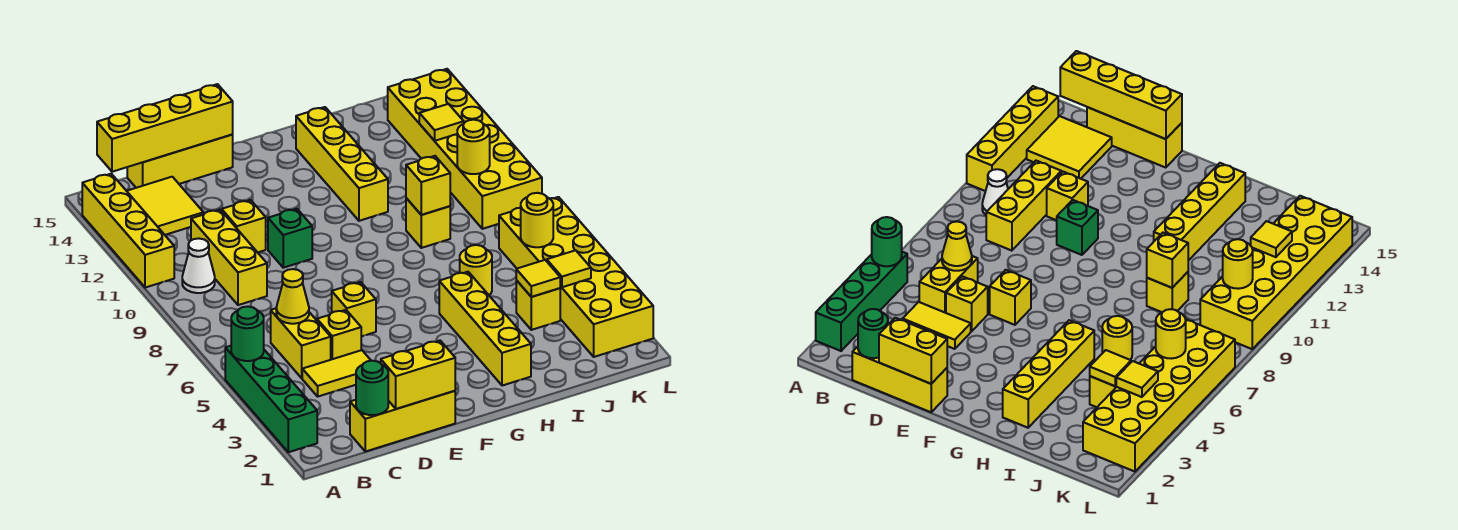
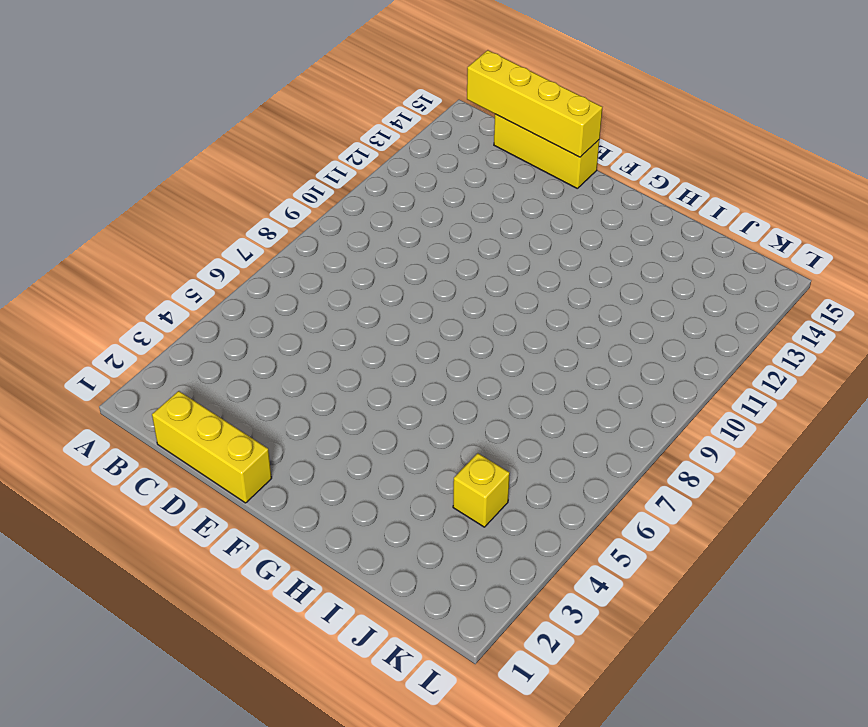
none -> green brick A2:A5 level 1
none -> yellow brick A11:A14 level 1
none -> white cone B10 level 1
none -> yellow tile B13:C14 level 1

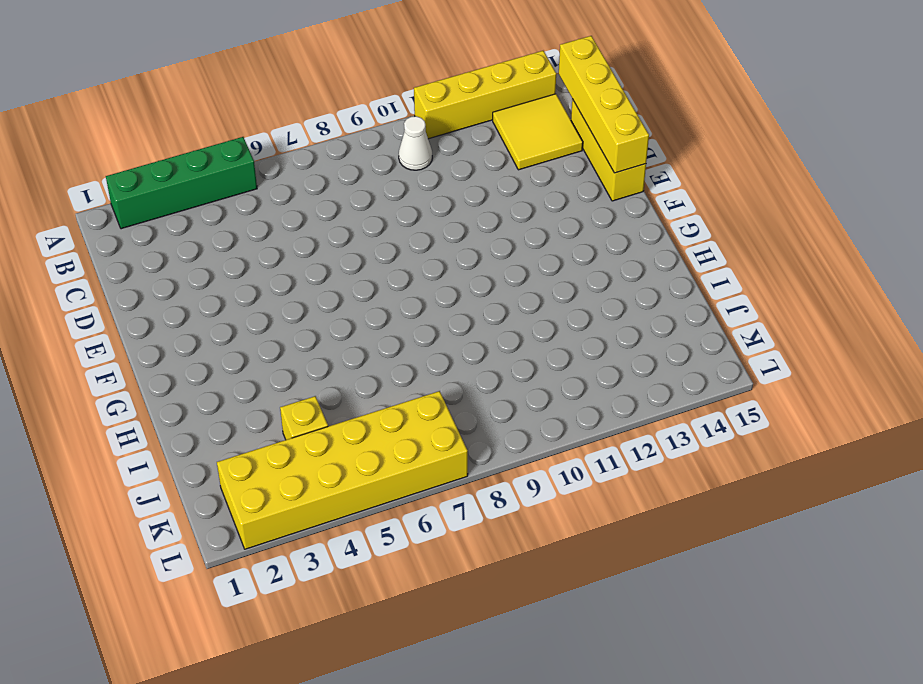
none -> yellow brick C1:E1 level 1
none -> yellow tile C4:D4 level 1
none -> yellow brick C5:C6 level 1
none -> yellow brick C9:C11 level 1

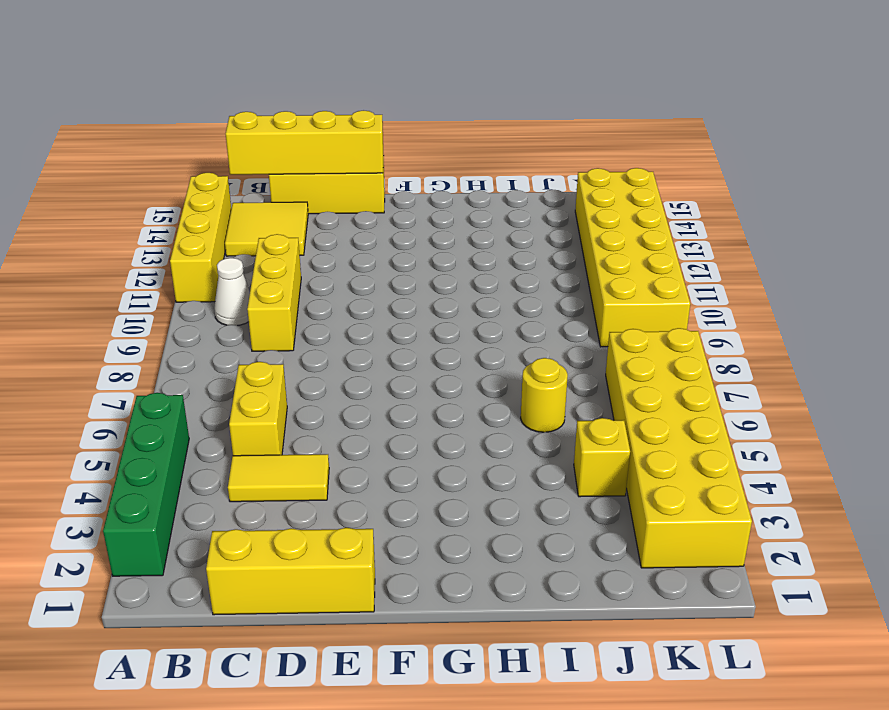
none -> yellow brick D5 level 1
none -> yellow brick D11 level 1
none -> yellow brick E6 level 1
none -> green brick E10 level 1

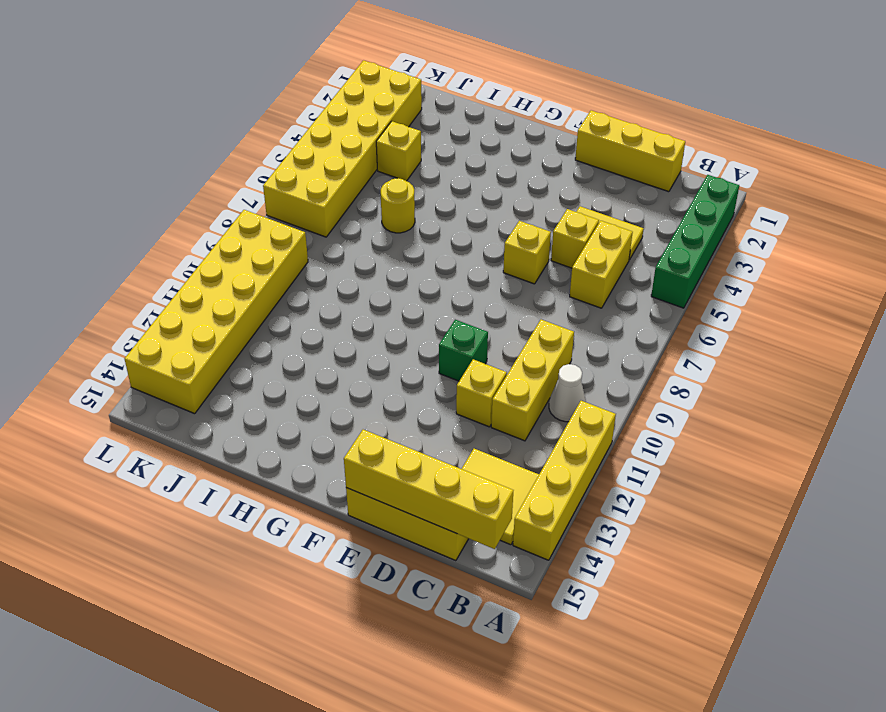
none -> yellow brick H2:H5 level 1
none -> yellow brick H11:H14 level 1
none -> yellow brick I9 level 1
none -> green round brick A5 level 2

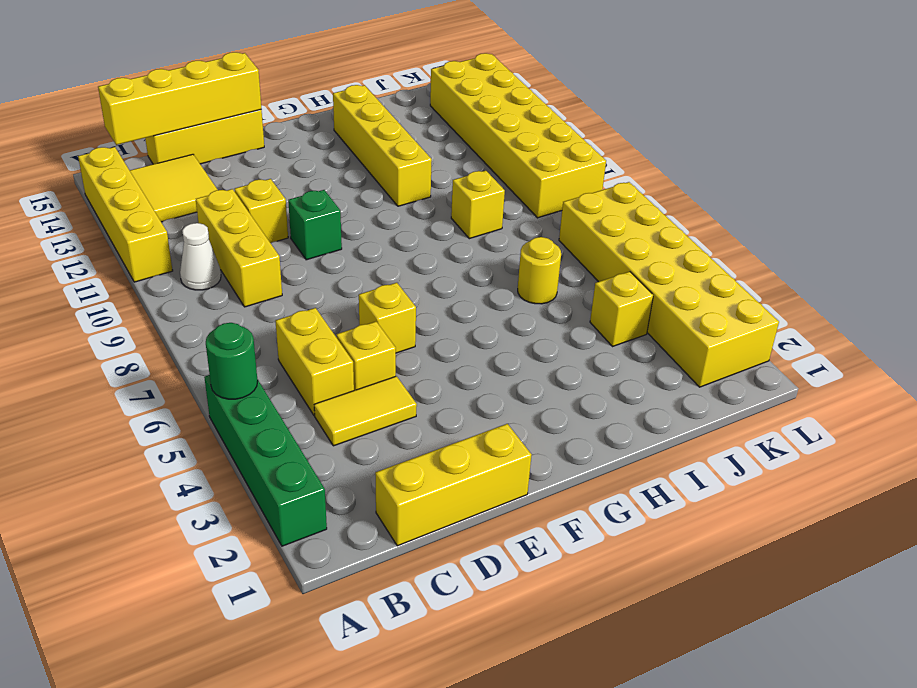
none -> yellow brick H2:H5 level 1
none -> green round brick C1 level 2
none -> yellow cone C6 level 2
none -> yellow brick D1:E1 level 2

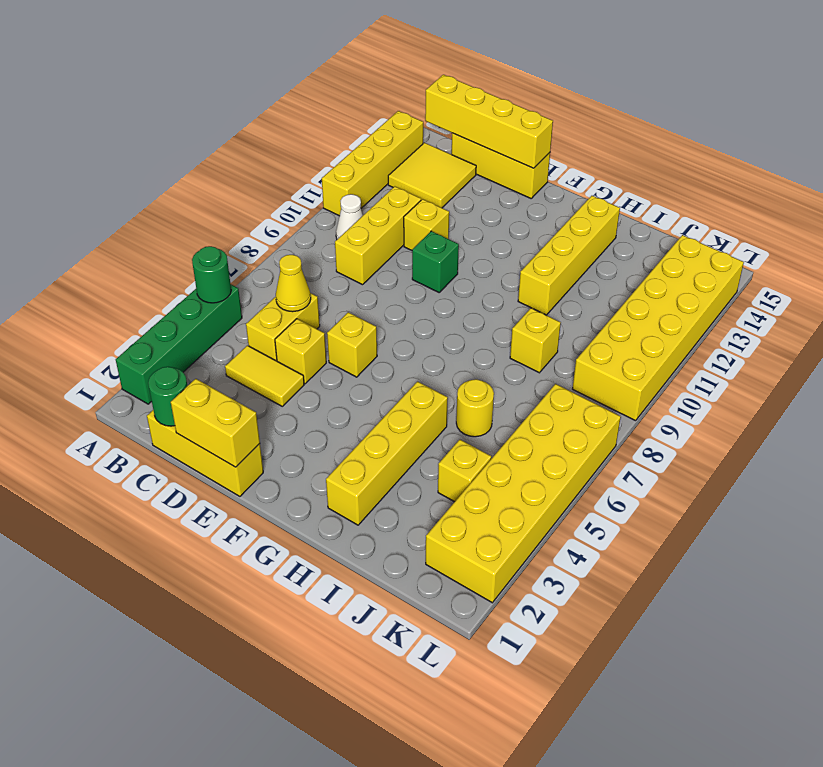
none -> yellow brick I9 level 2
none -> yellow tile J4 level 2
none -> yellow tile K4 level 2
none -> yellow round brick K6 level 2

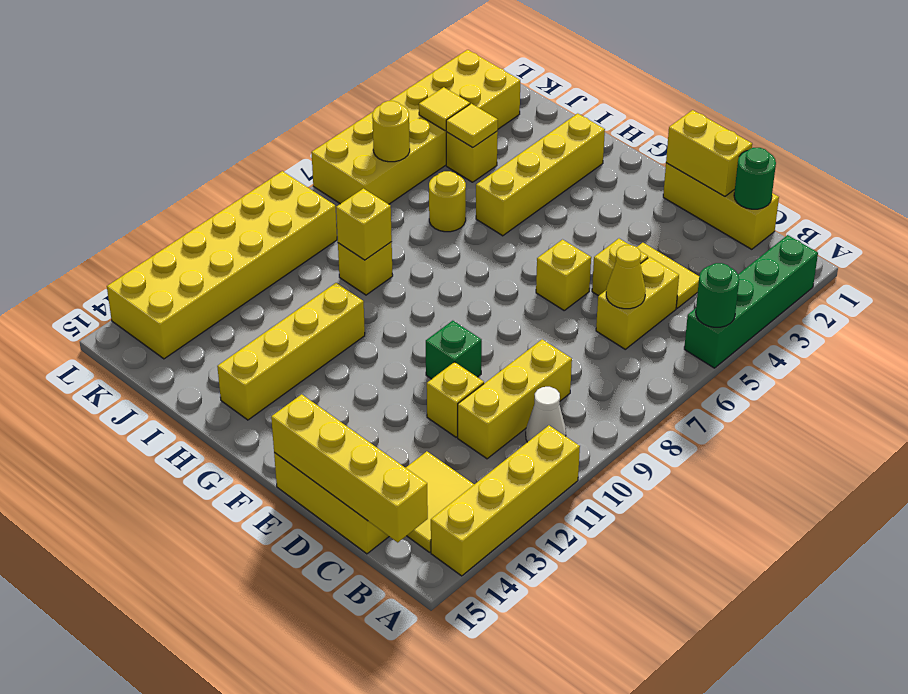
none -> yellow round brick K10 level 2
none -> yellow tile K12 level 2

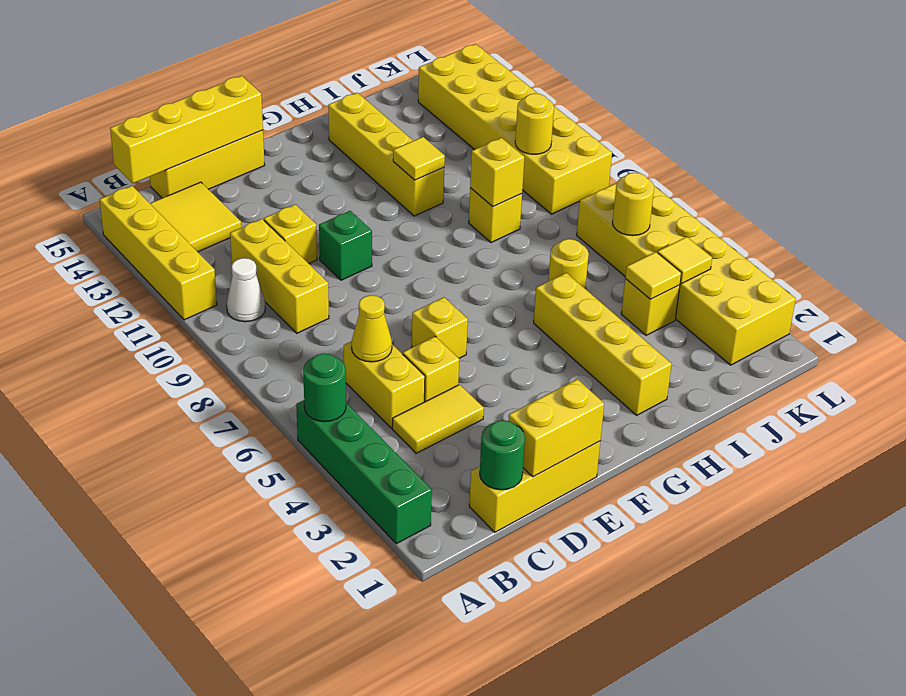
yellow tile H11 level 2 -> yellow tile K12 level 2

